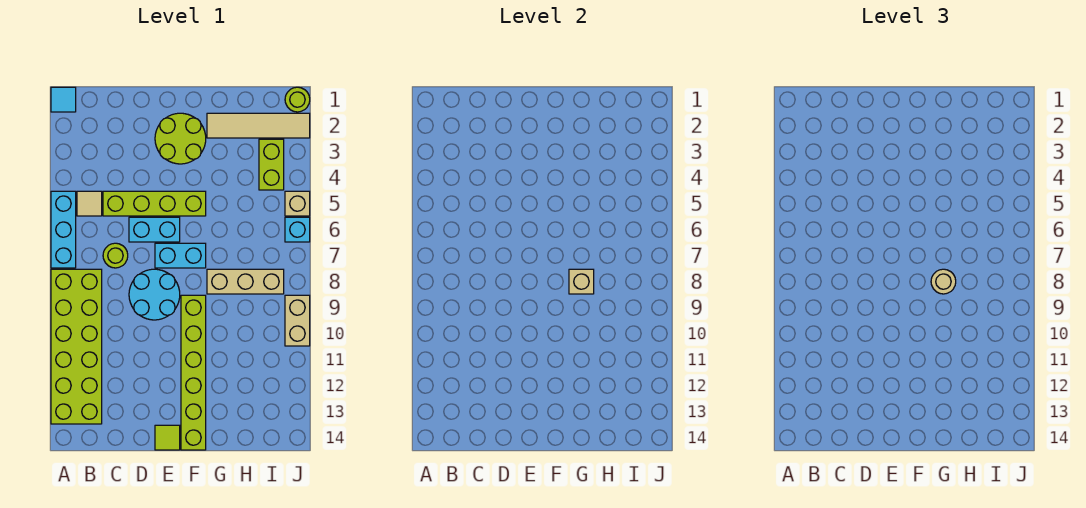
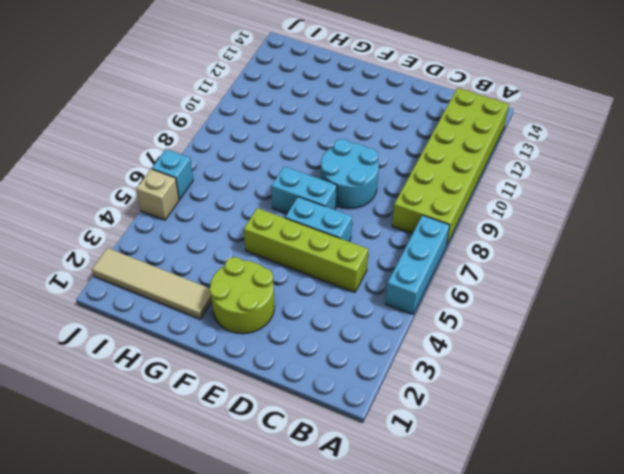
none -> cyan tile A1 level 1
none -> tan tile B5 level 1
none -> lime round brick C7 level 1

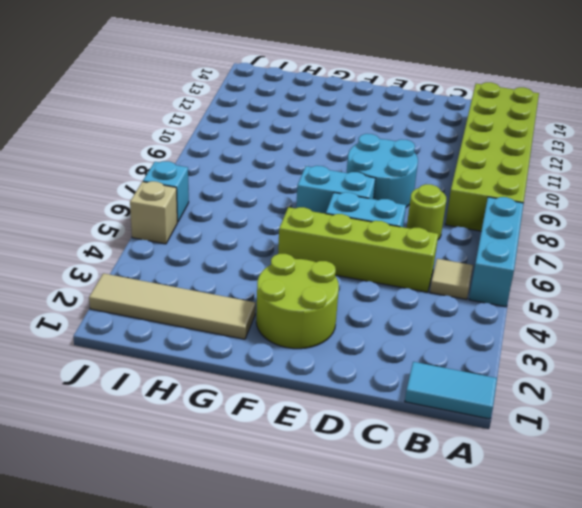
cyan tile A1:B1 level 1 -> cyan tile A1 level 1
none -> lime tile E14 level 1
none -> lime brick F9:F14 level 1
none -> tan brick G8:I8 level 1

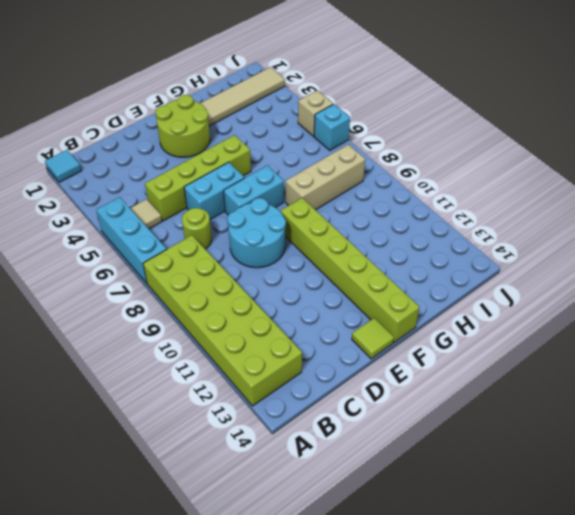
none -> lime brick I3:I4 level 1
none -> lime round brick J1 level 1
none -> tan brick J9:J10 level 1

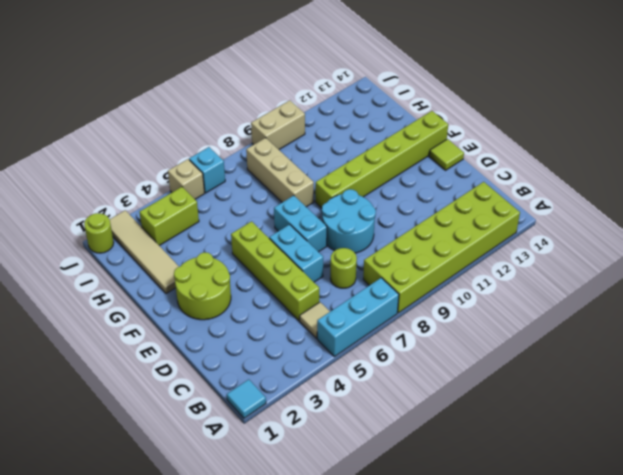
none -> tan brick G8 level 2
none -> tan round brick G8 level 3

